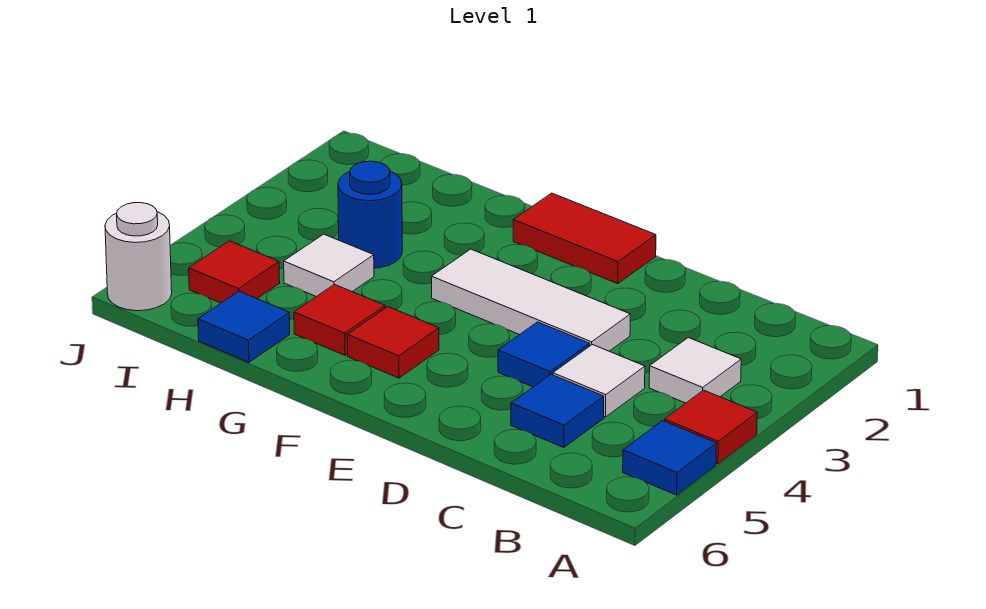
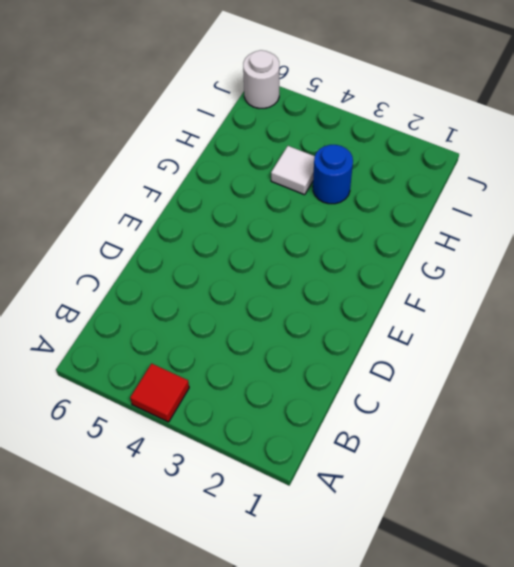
none -> blue tile A5 level 1
none -> white tile B3 level 1
none -> white tile C4 level 1

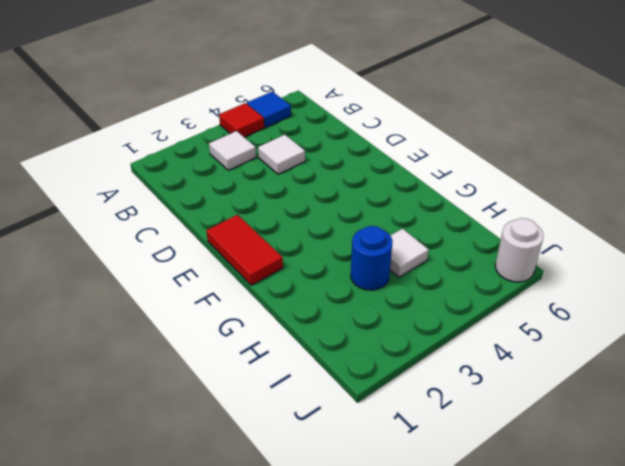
none -> blue tile C5 level 1
none -> white tile D3:F3 level 1
none -> blue tile D4 level 1

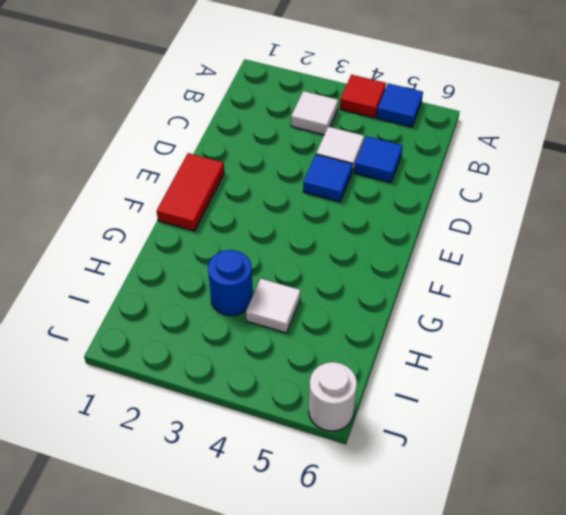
none -> white tile D3:F3 level 1
none -> red tile F5 level 1
none -> red tile G5 level 1

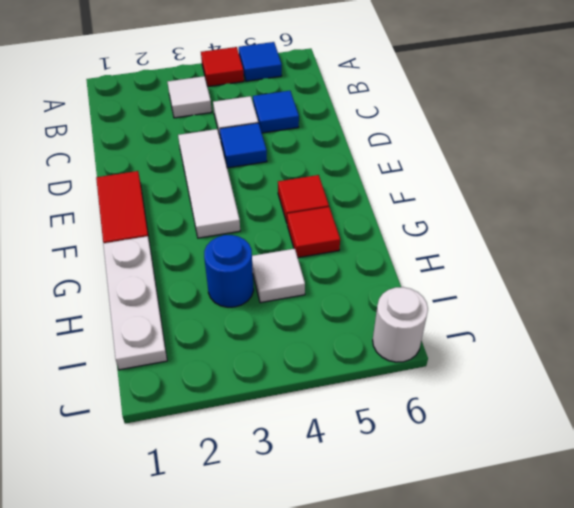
white plate G1:I1 level 1 -> none
none -> blue tile H6 level 1
none -> red tile I5 level 1

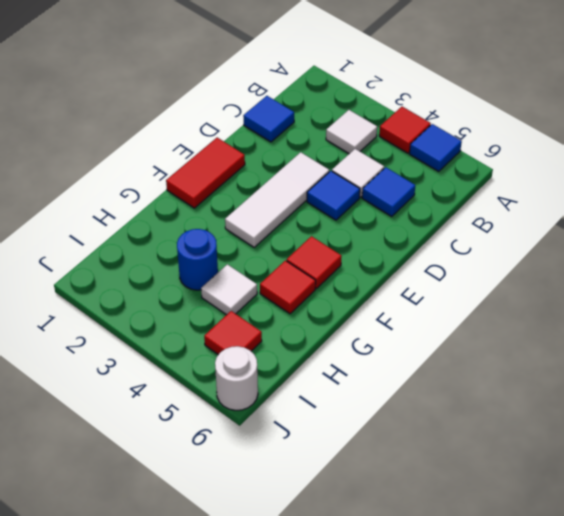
blue tile C1 level 1 -> blue tile H6 level 1

